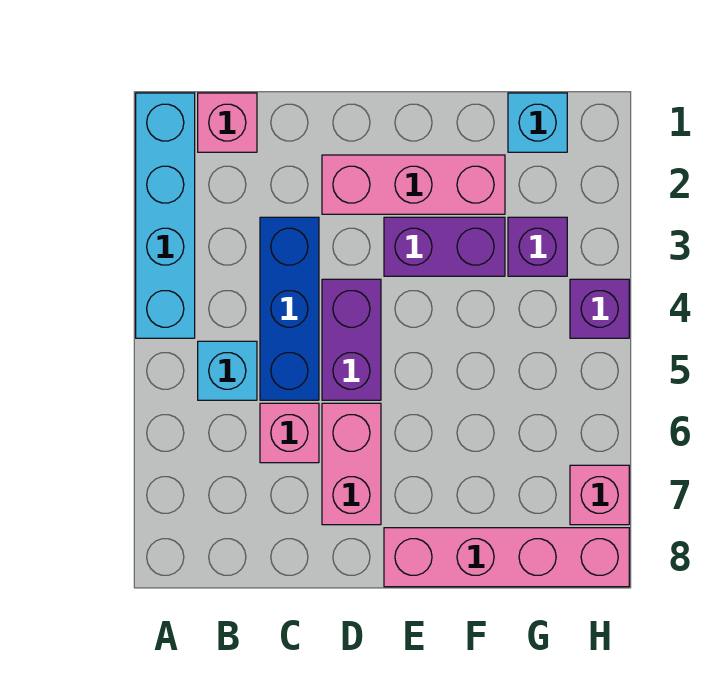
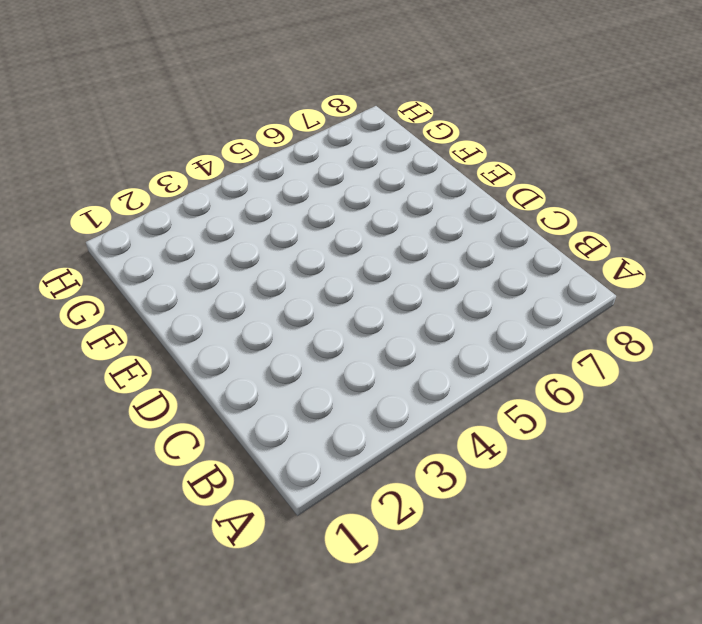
none -> cyan brick A1:A4 level 1
none -> pink brick B1 level 1
none -> cyan brick B5 level 1

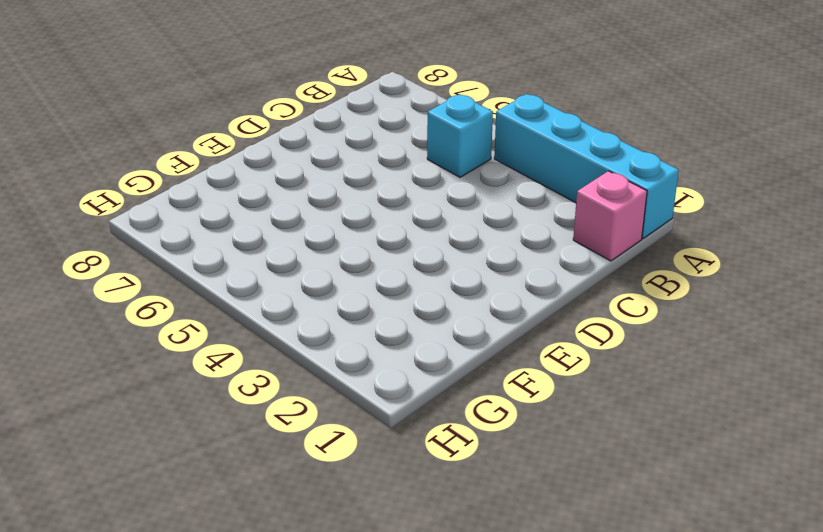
none -> blue brick C3:C5 level 1
none -> pink brick C6 level 1
none -> pink brick D2:F2 level 1

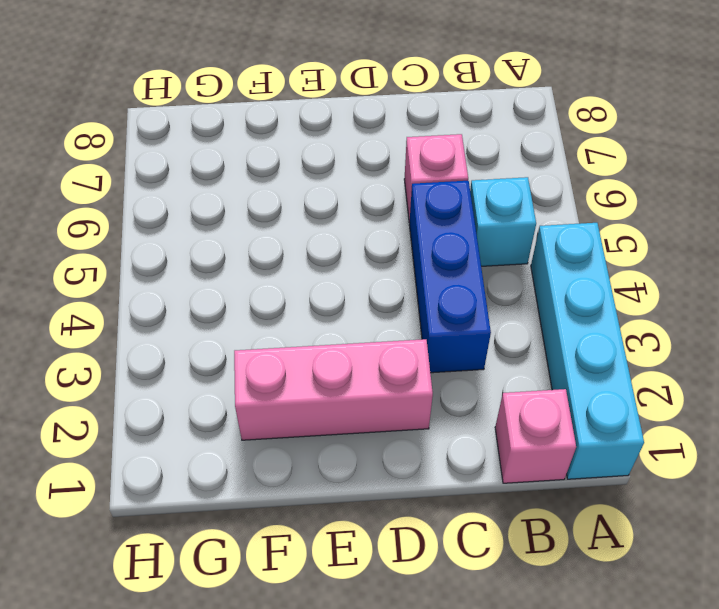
none -> purple brick D4:D5 level 1
none -> pink brick D6:D7 level 1
none -> purple brick E3:F3 level 1

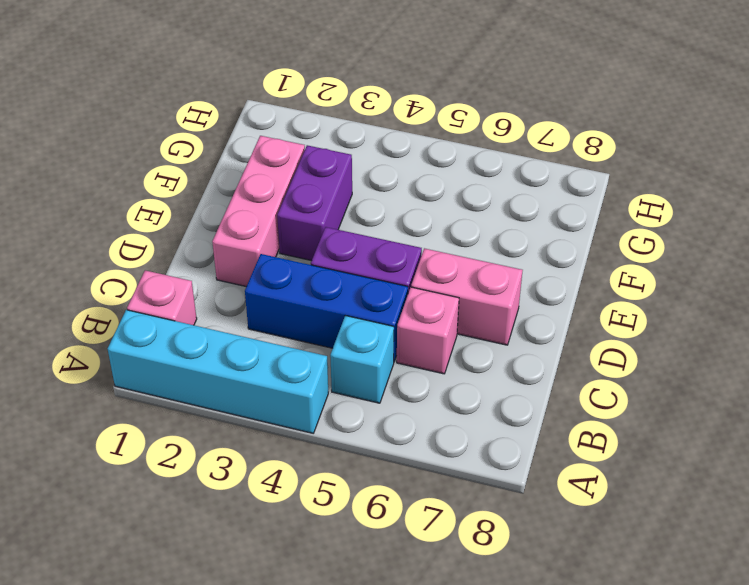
none -> pink brick E8:H8 level 1
none -> cyan brick G1 level 1
none -> purple brick G3 level 1

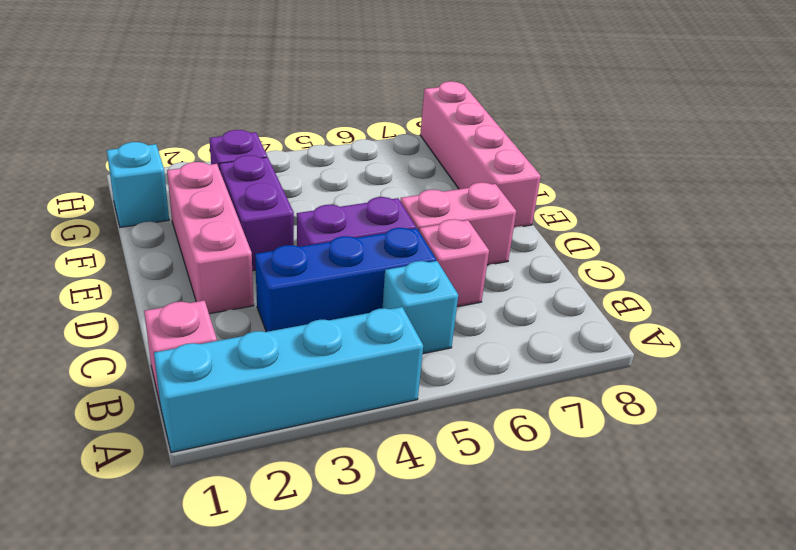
none -> purple brick H4 level 1
none -> pink brick H7 level 1

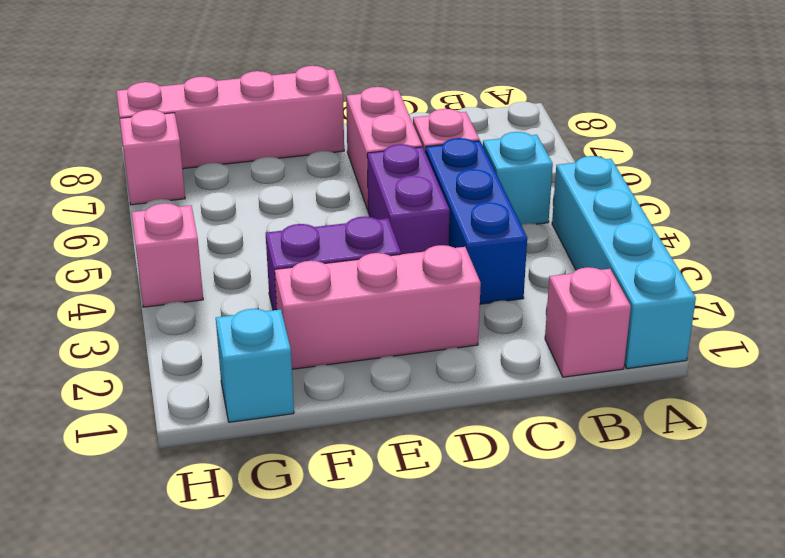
pink brick H4 level 1 -> purple brick H4 level 1
none -> purple brick G3 level 1

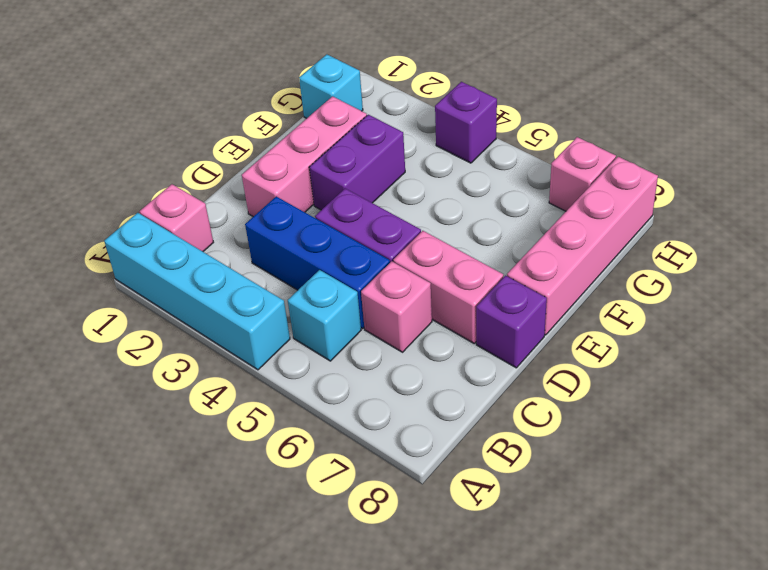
purple brick D8 level 1 -> purple brick G3 level 1

